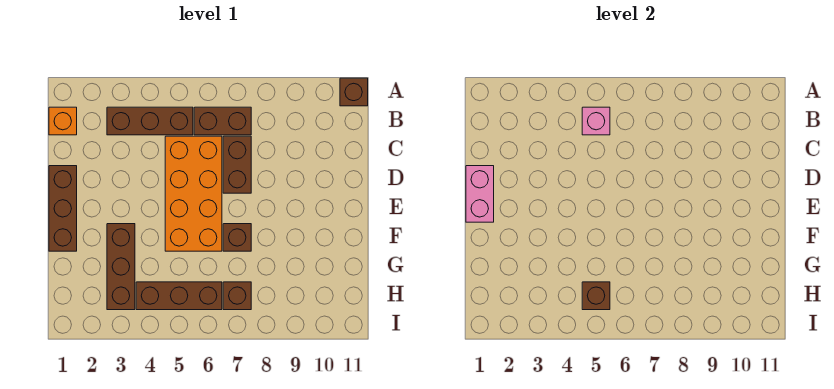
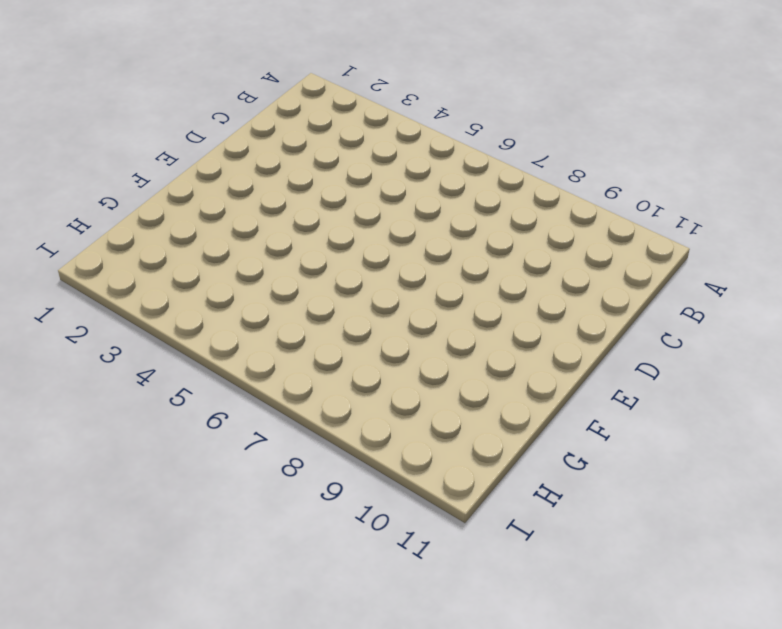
none -> brown brick A11 level 1
none -> orange brick B1 level 1
none -> brown brick B3:B5 level 1

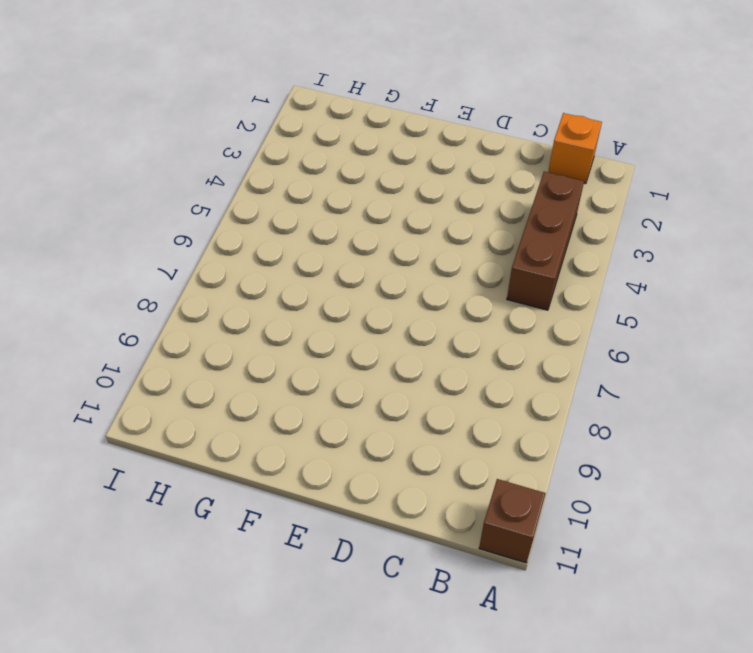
none -> brown brick B6:B7 level 1
none -> orange brick C5:F6 level 1
none -> brown brick C7:D7 level 1

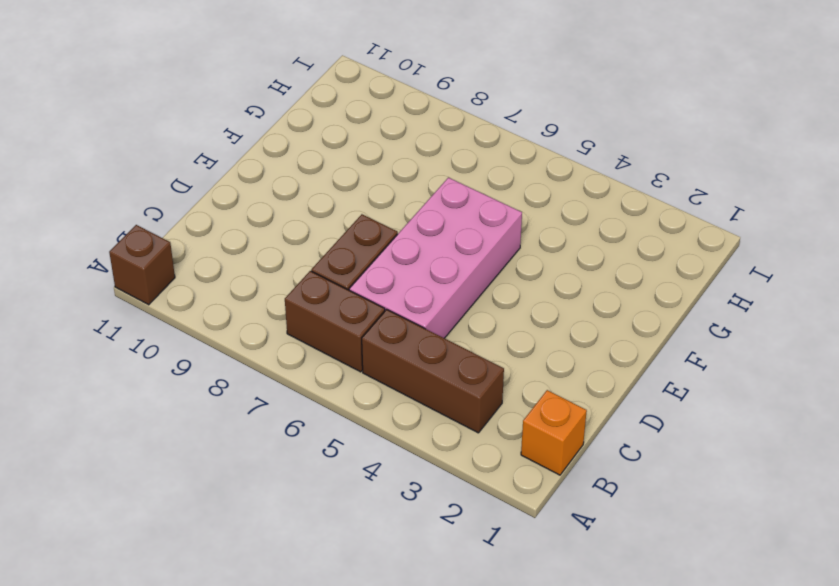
pink brick C5:F6 level 1 -> orange brick C5:F6 level 1
none -> brown brick D1:F1 level 1
none -> brown brick F3:H3 level 1
none -> brown brick F7 level 1

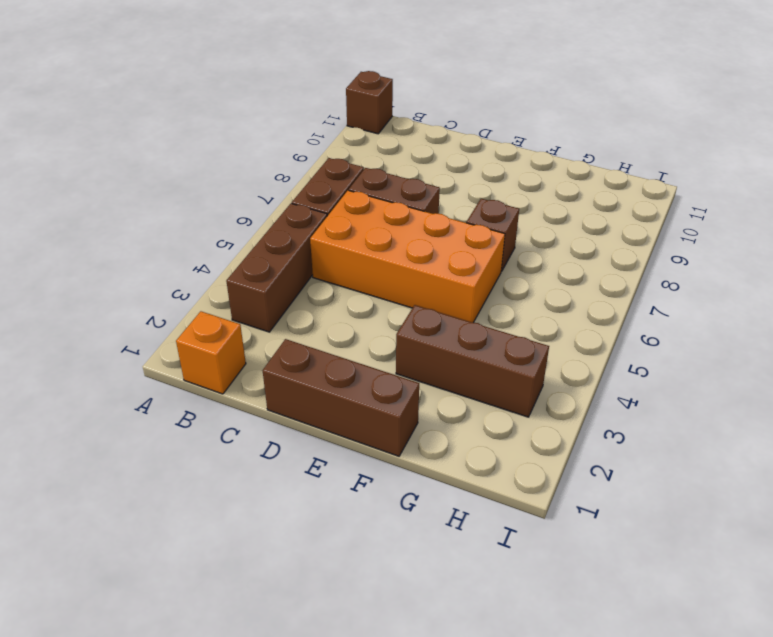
none -> brown brick H4:H6 level 1
none -> brown brick H7 level 1
none -> pink brick B5 level 2

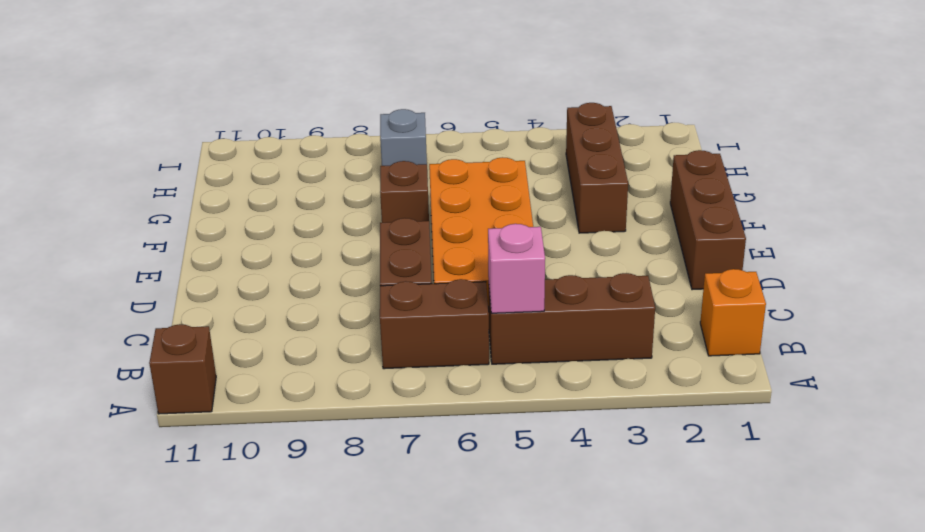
grey brick H7 level 1 -> brown brick H7 level 1
none -> brown brick H4:H6 level 1
none -> pink brick D1:E1 level 2
none -> brown brick H5 level 2

